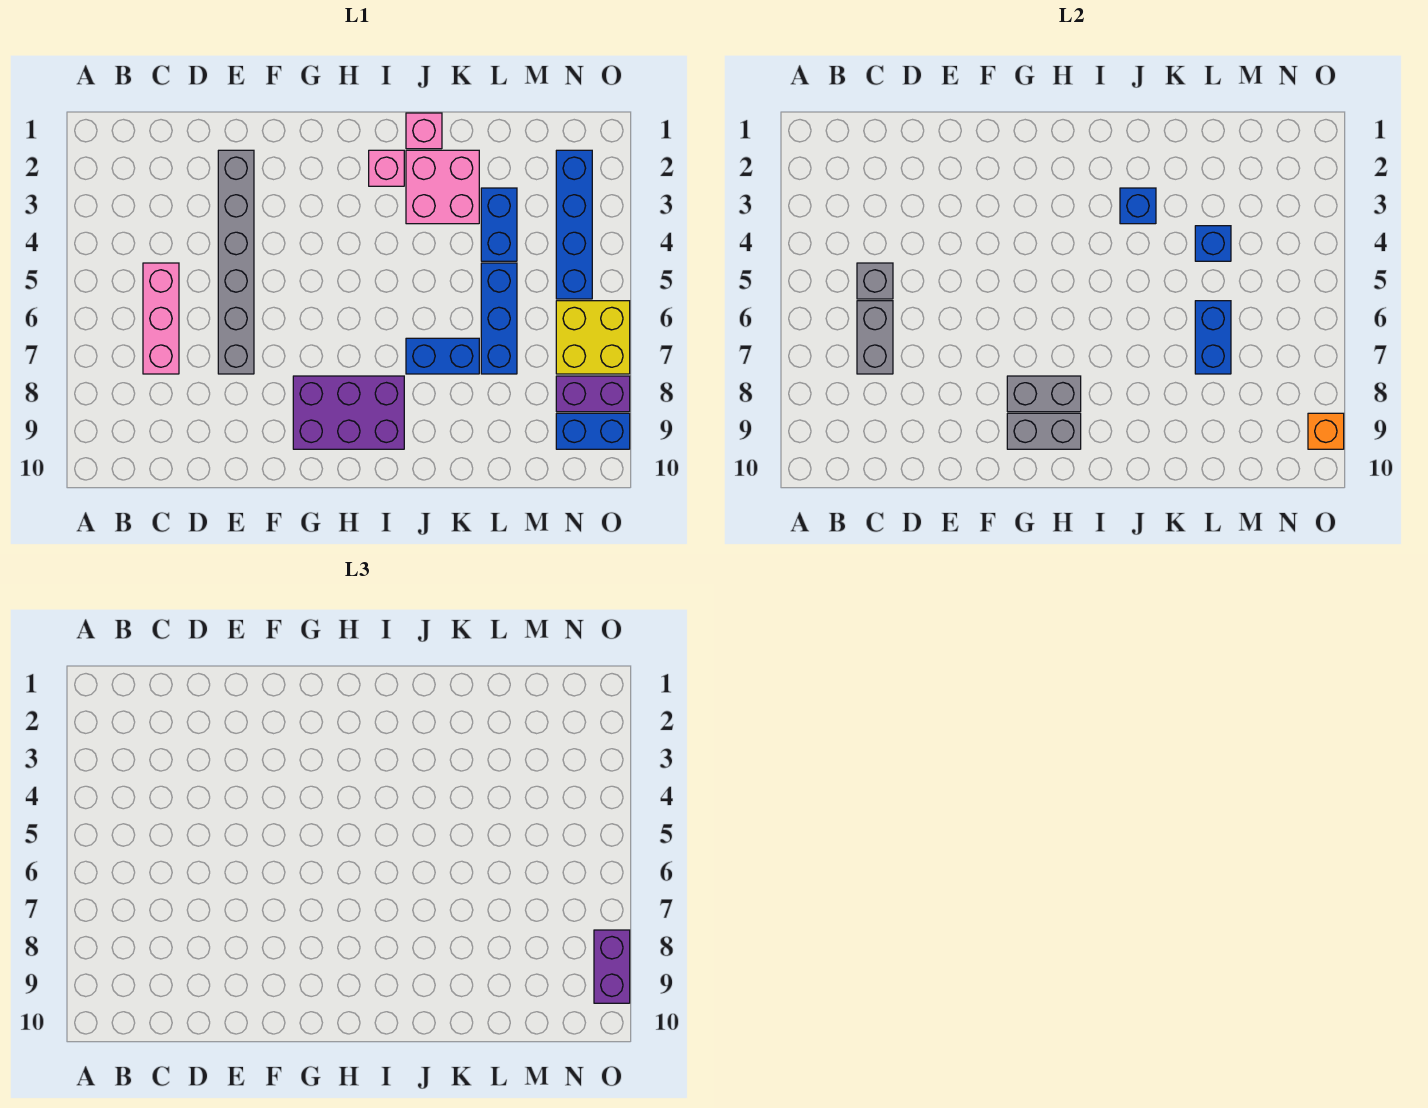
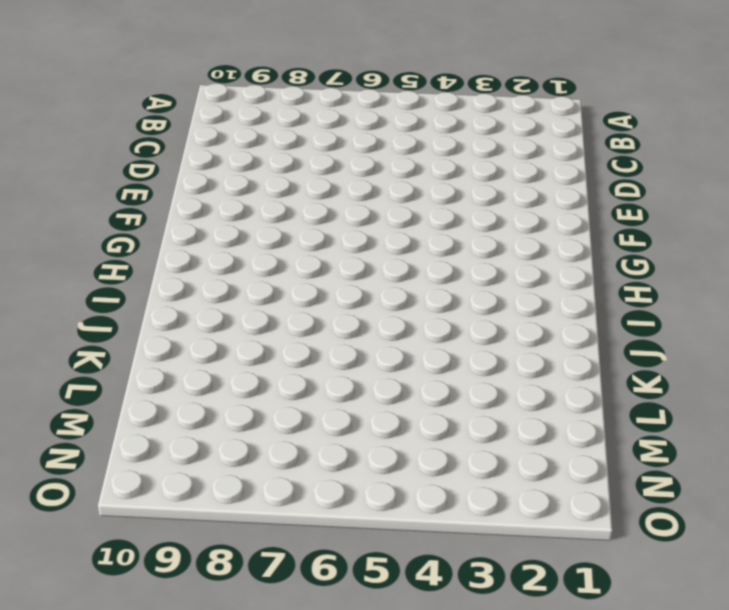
none -> pink brick C5:C7 level 1
none -> grey brick E2:E7 level 1
none -> purple brick G8:I9 level 1

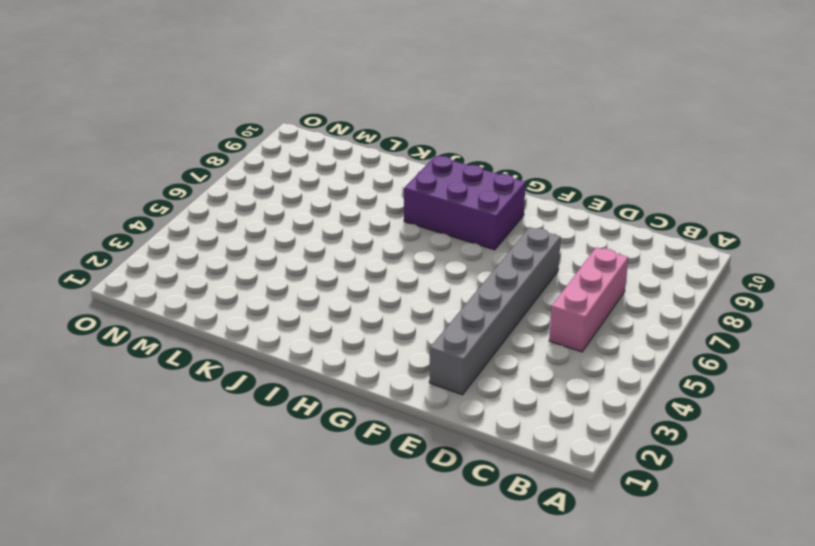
none -> pink brick I2 level 1
none -> pink brick J1 level 1
none -> pink brick J2:K3 level 1

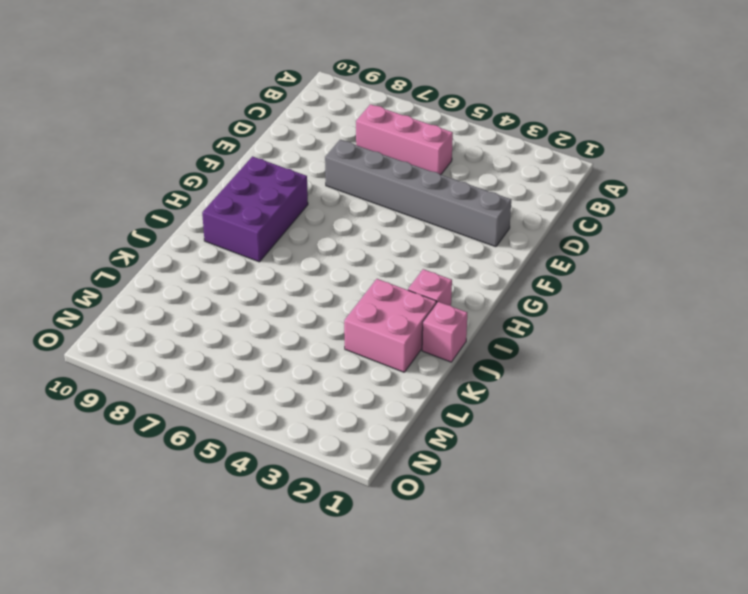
none -> blue brick J7:K7 level 1
none -> blue brick L3:L4 level 1
none -> blue brick L5:L7 level 1

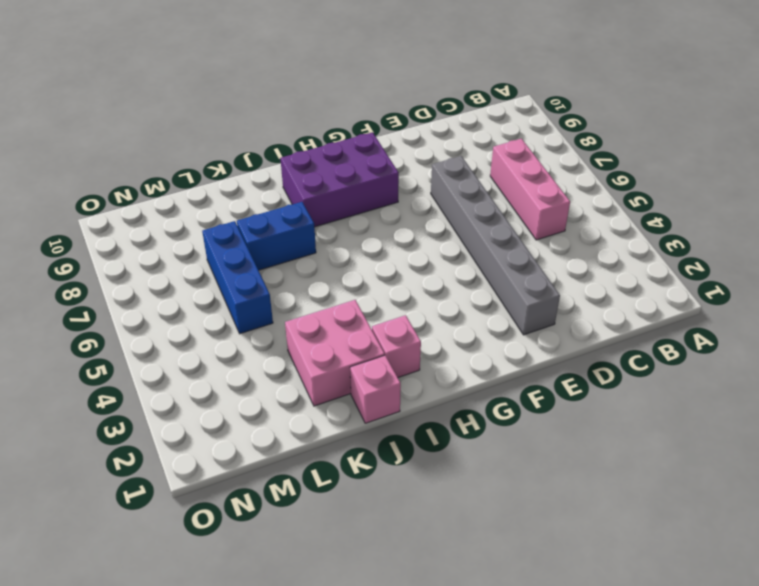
none -> blue brick L3:L4 level 1
none -> blue brick N2:N5 level 1
none -> yellow brick N6:O7 level 1

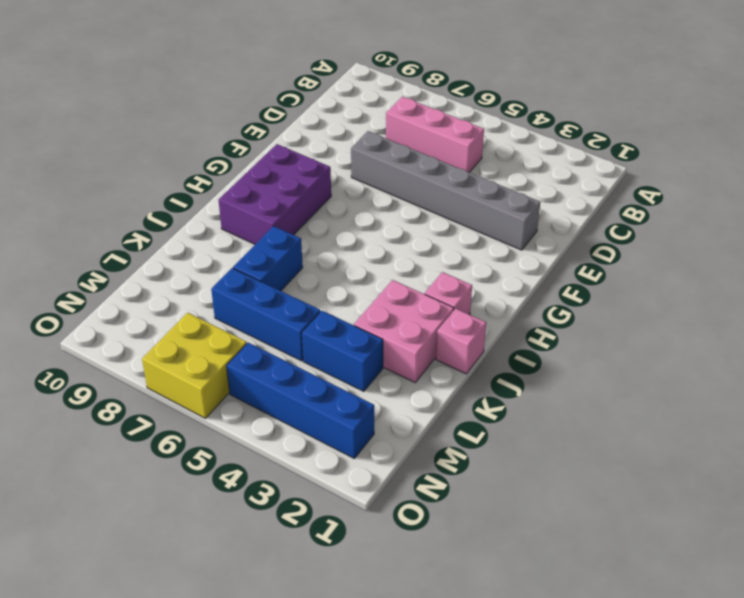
none -> purple brick N8:O8 level 1
none -> blue brick N9:O9 level 1
none -> grey brick C5 level 2

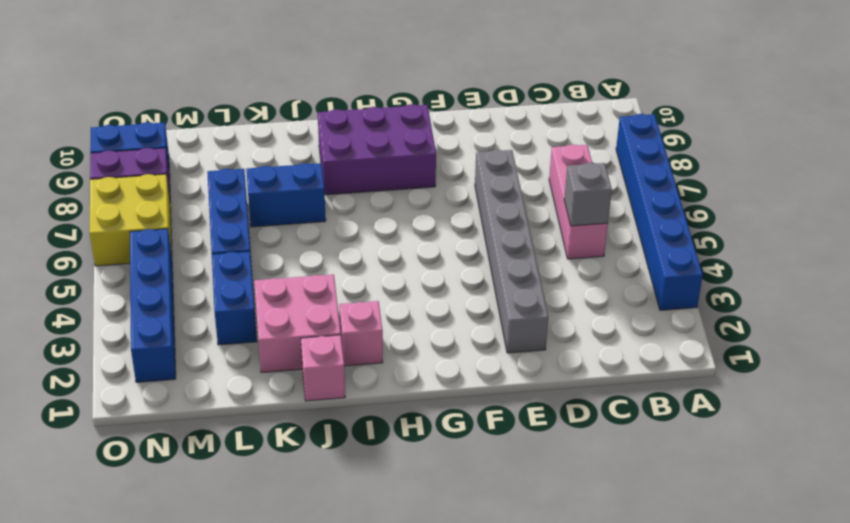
blue brick A3:A8 level 1 -> none
none -> grey brick C6:C7 level 2
none -> grey brick G8:H8 level 2
none -> grey brick G9:H9 level 2

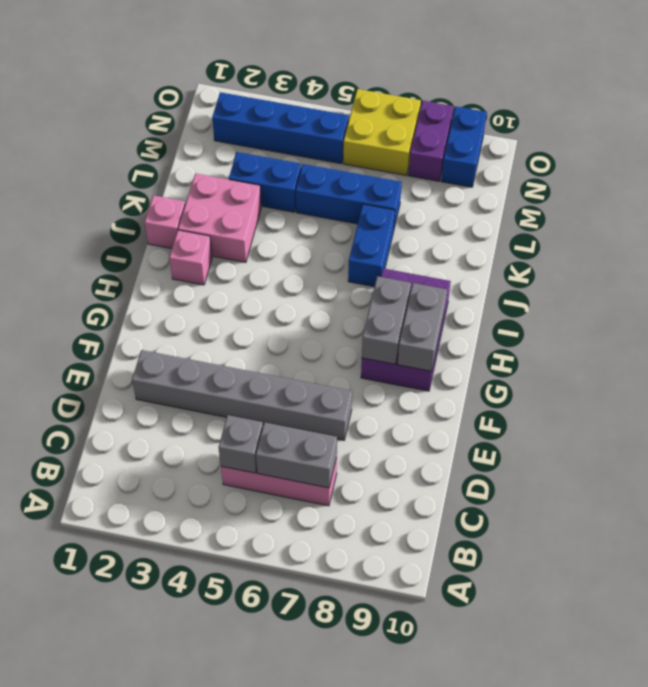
none -> blue brick J3 level 2
none -> blue brick L4 level 2
none -> blue brick L6:L7 level 2

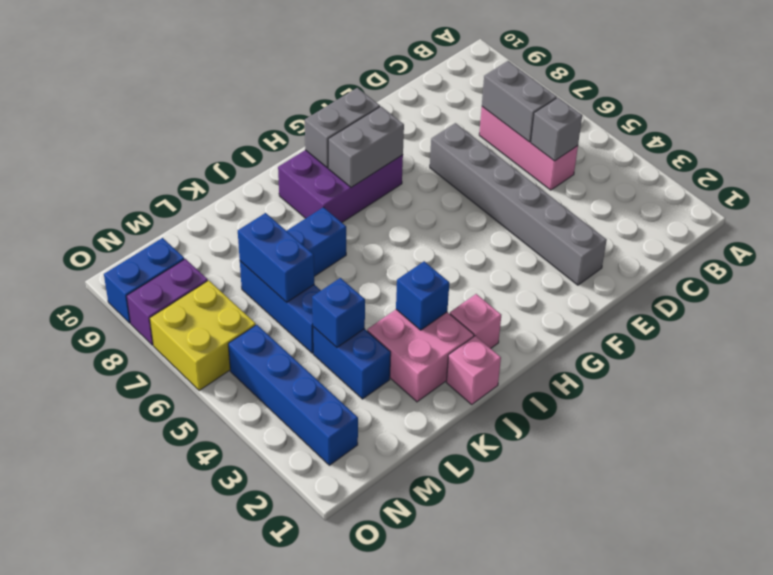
none -> orange brick O9 level 2
none -> purple brick O8:O9 level 3

